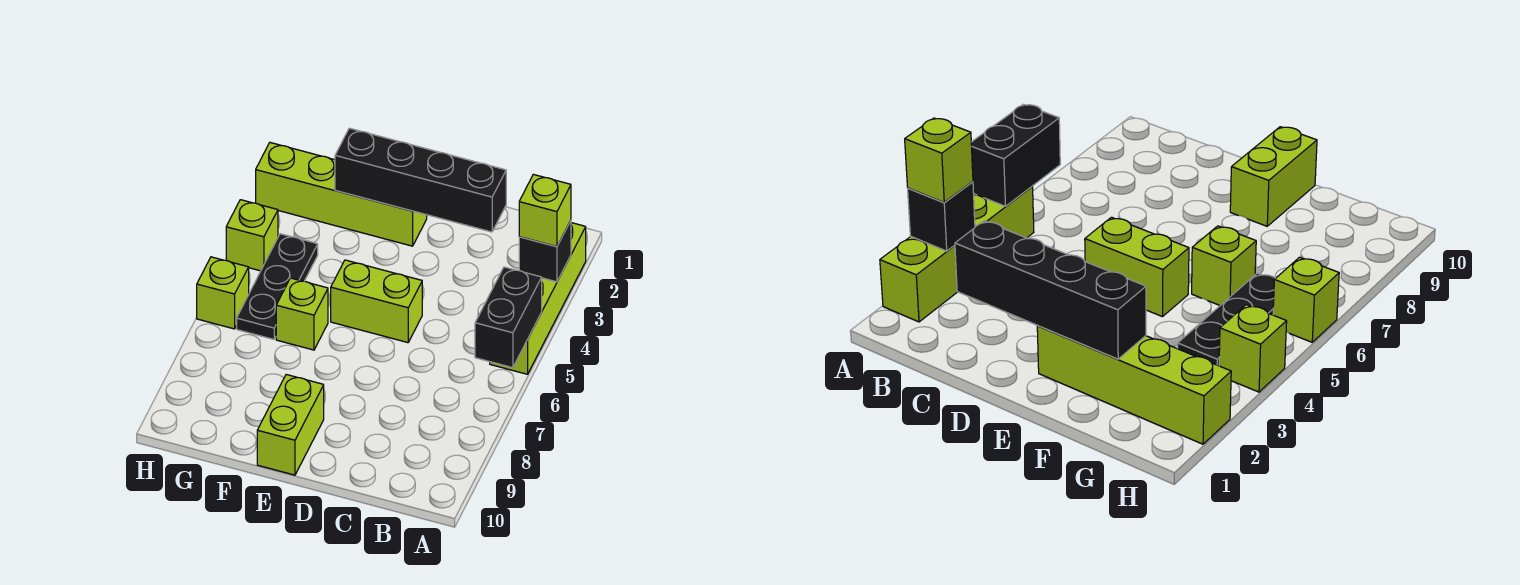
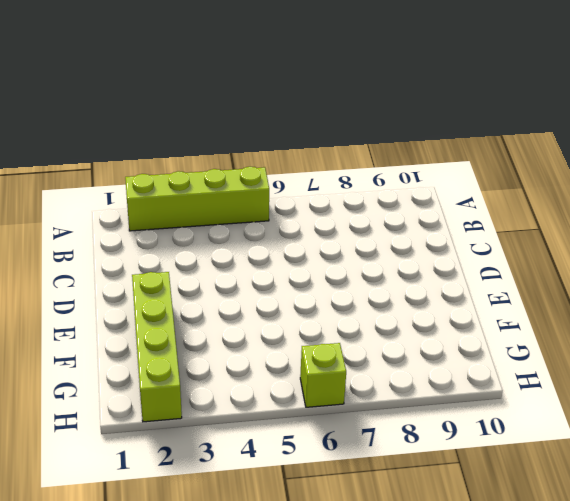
none -> lime brick D5:E5 level 1
none -> lime brick E9:E10 level 1
none -> lime brick F6 level 1

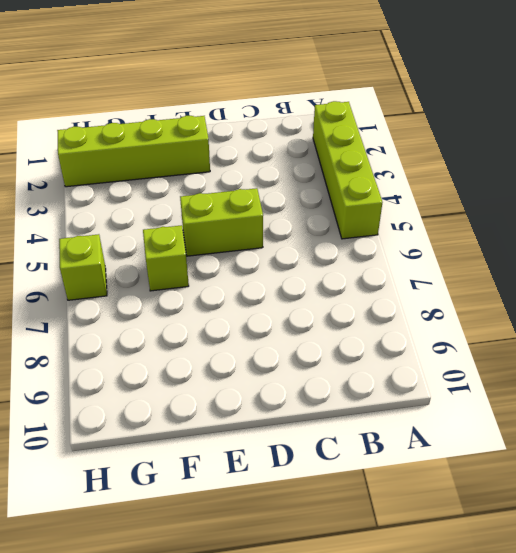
none -> lime brick E9:E10 level 1
none -> black plate G4:G6 level 1
none -> lime brick H4 level 1

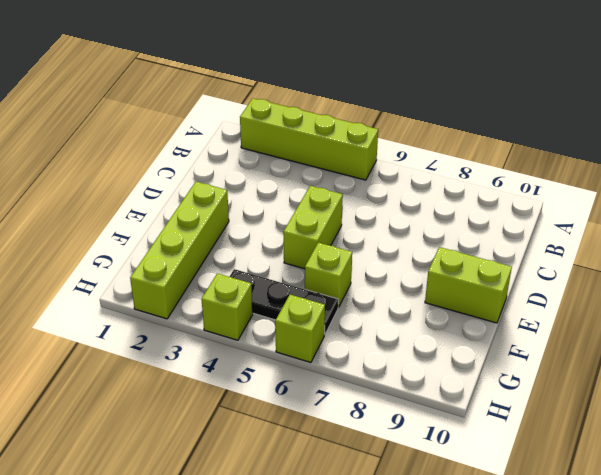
none -> black brick A3 level 2
none -> black brick A5:A6 level 2
none -> black brick C2:F2 level 2

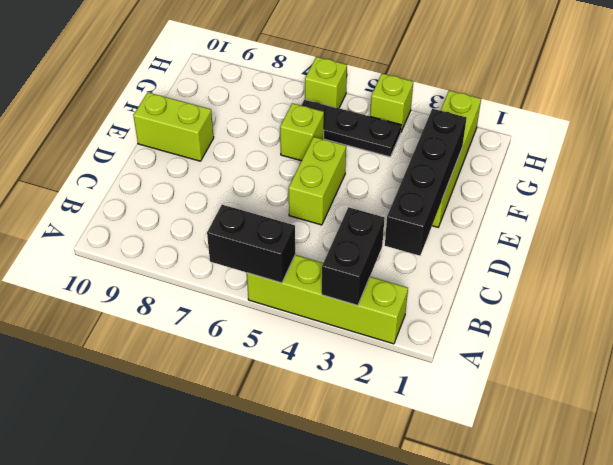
black brick A3:B3 level 2 -> black brick A3 level 2
none -> lime brick A3 level 3

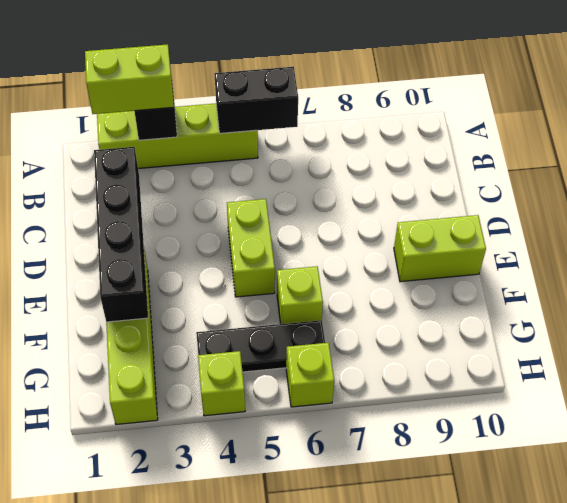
lime brick A2:A3 level 3 -> lime brick A3 level 3

